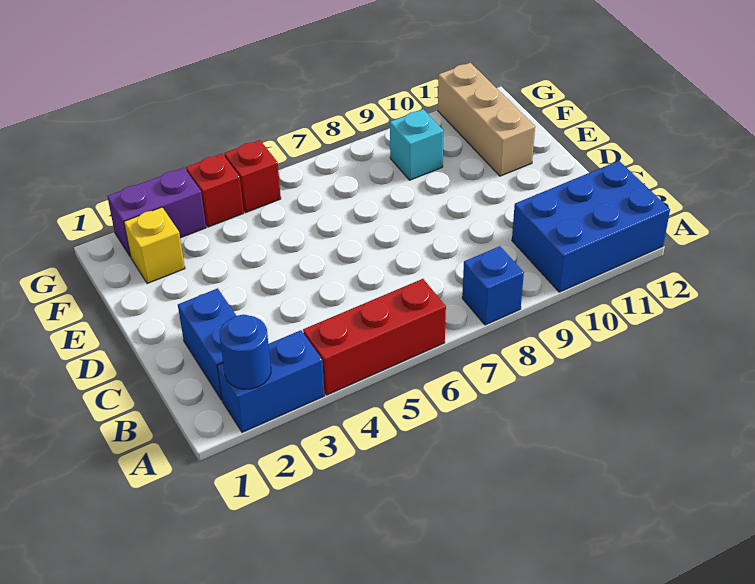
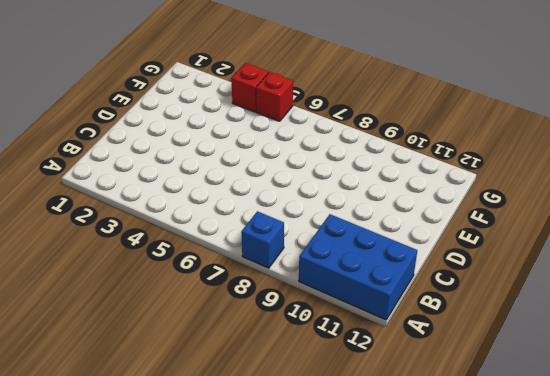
none -> blue brick A2:A3 level 1
none -> red brick A4:A6 level 1
none -> blue brick B2:C2 level 1

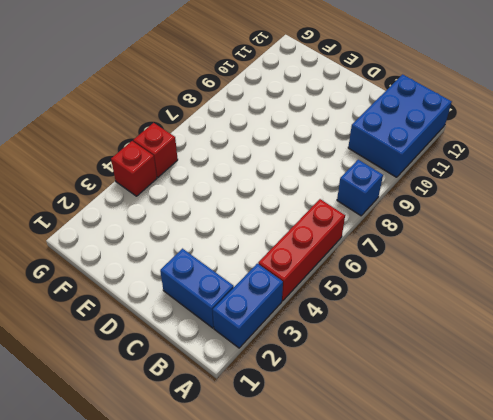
none -> tan brick E11:G11 level 1
none -> yellow brick F2 level 1
none -> cyan brick F9 level 1

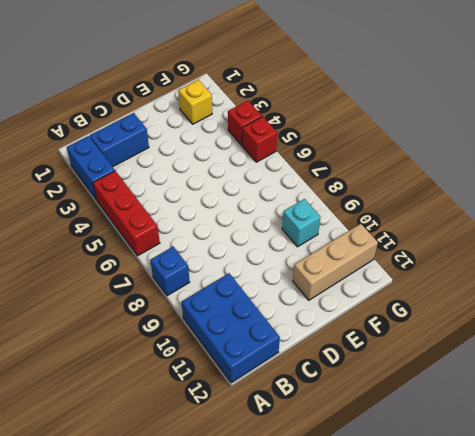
none -> purple brick G2:G3 level 1
none -> blue round brick A2 level 2

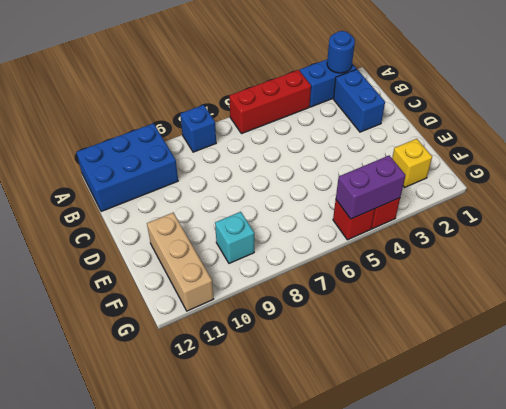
purple brick G4:G5 level 2 -> purple brick G2:G3 level 1

